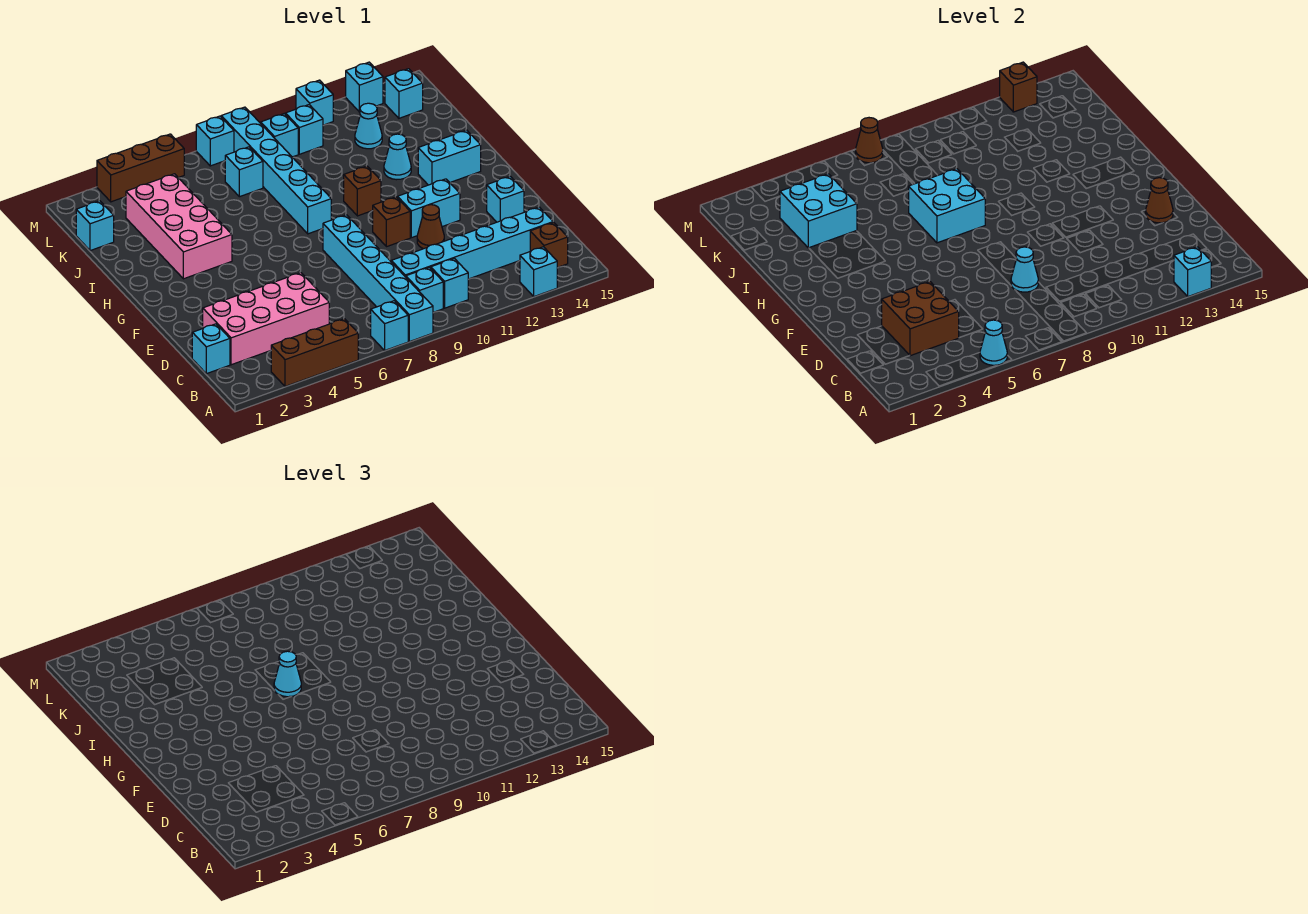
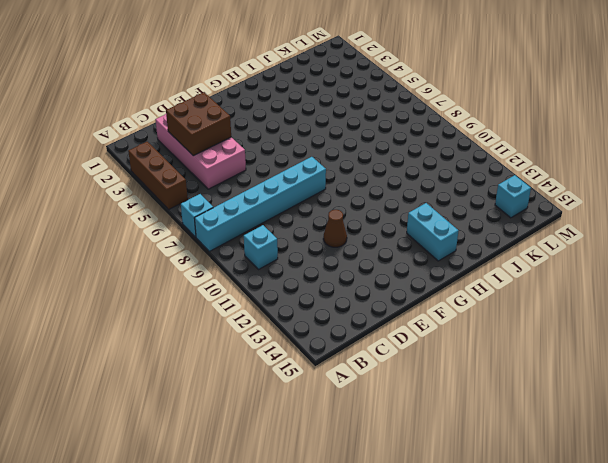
none -> cyan brick A13 level 1
none -> cyan brick B9 level 1
none -> brown brick B14 level 1
none -> cyan brick C1 level 1

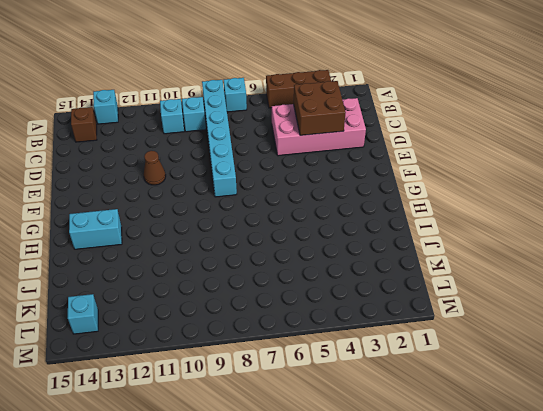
none -> cyan brick C1 level 1
none -> cyan brick C9:C14 level 1
none -> cyan brick E14 level 1
none -> brown brick F10 level 1

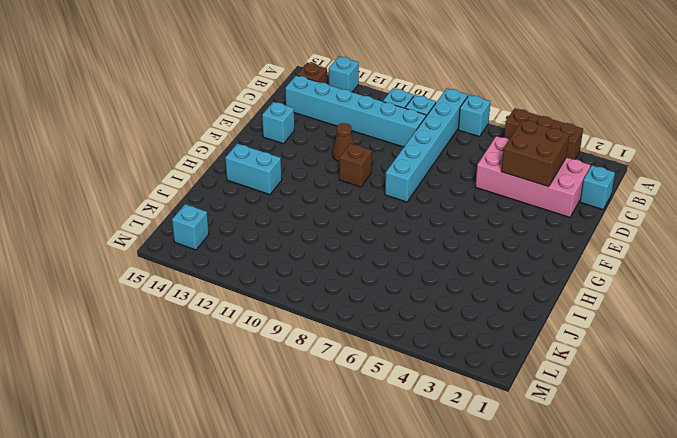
none -> cyan brick F11:F12 level 1
none -> pink brick H3:K4 level 1
none -> cyan brick H8:M8 level 1
none -> brown brick H10 level 1

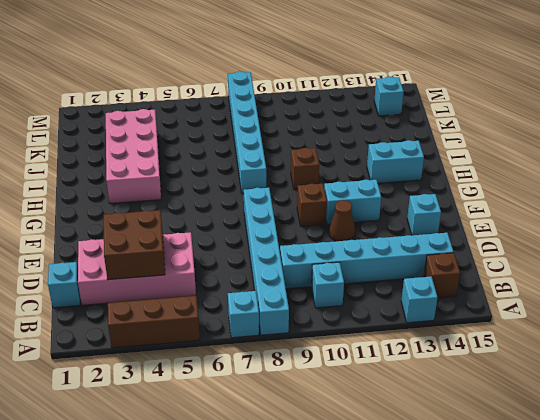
none -> cyan brick B9 level 1
none -> cyan cone I12 level 1
none -> cyan brick K1 level 1
none -> cyan brick K7 level 1

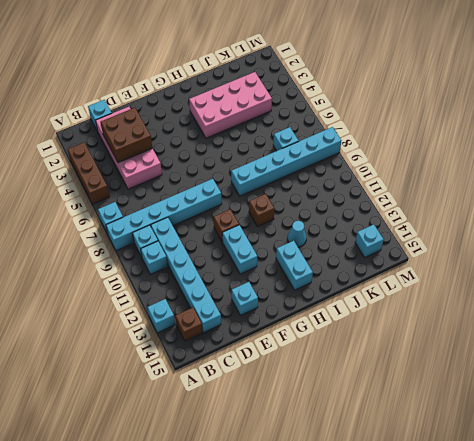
none -> brown cone E11 level 1
none -> cyan brick K1 level 1
none -> cyan cone K12 level 1
none -> cyan brick L9 level 1

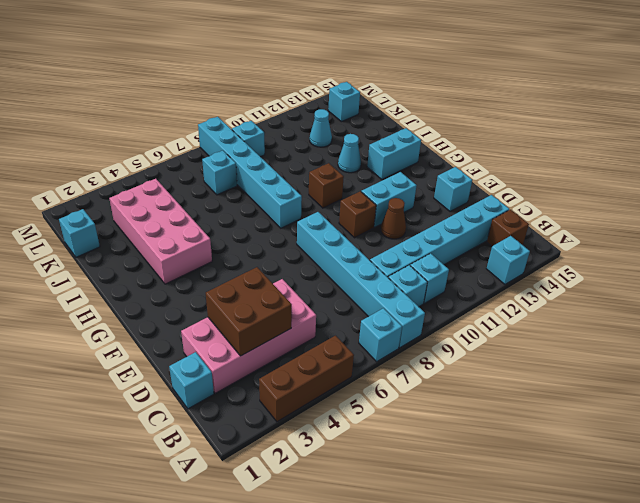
none -> cyan brick L10 level 1
none -> brown brick M3:M5 level 1
none -> cyan brick M7 level 1
none -> cyan brick M11 level 1

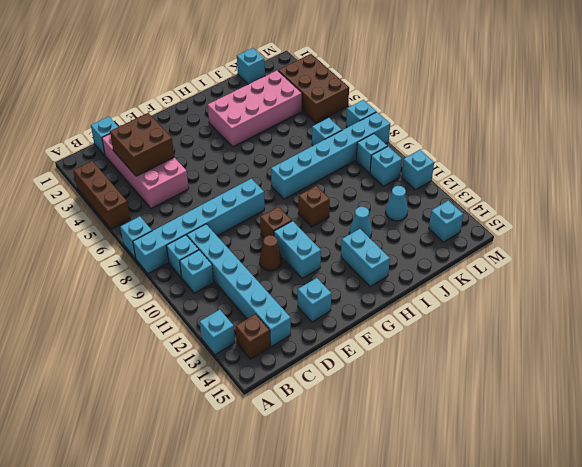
brown brick L3:M5 level 1 -> brown brick M3:M5 level 1
none -> cyan brick M13 level 1
none -> cyan cone A5 level 2
none -> cyan brick A13 level 2
none -> cyan cone D8 level 2

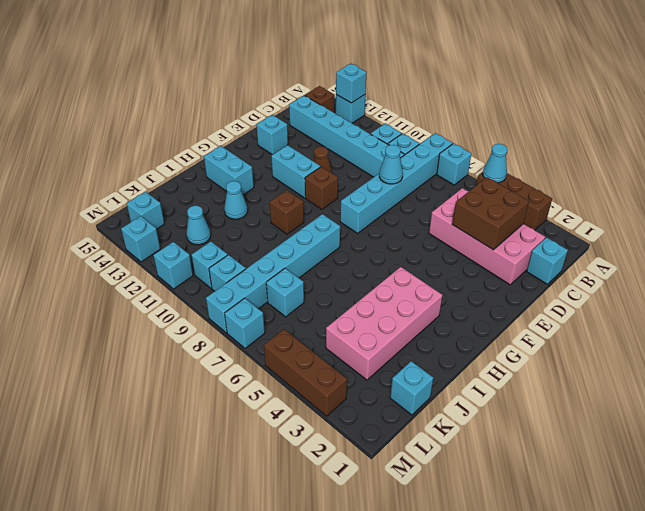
none -> brown cone E14 level 2
none -> cyan brick H7:I8 level 2
none -> cyan brick J3:K4 level 2
none -> brown cone M7 level 2

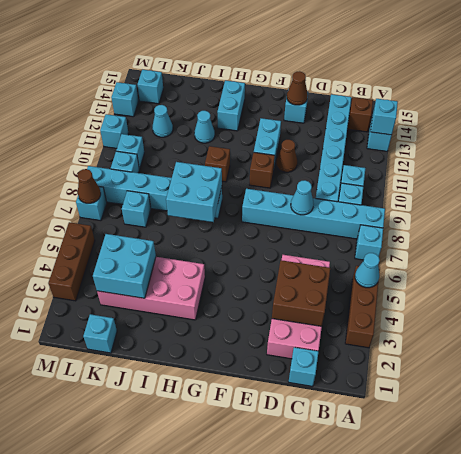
none -> brown brick M13 level 2
none -> cyan cone H7 level 3

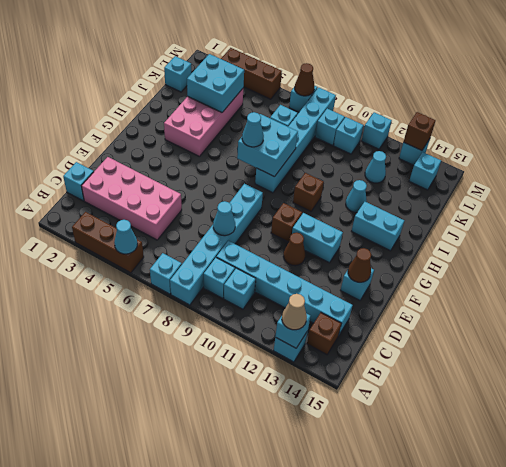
tan cone A13 level 3 -> none
none -> brown brick C3:D4 level 2

